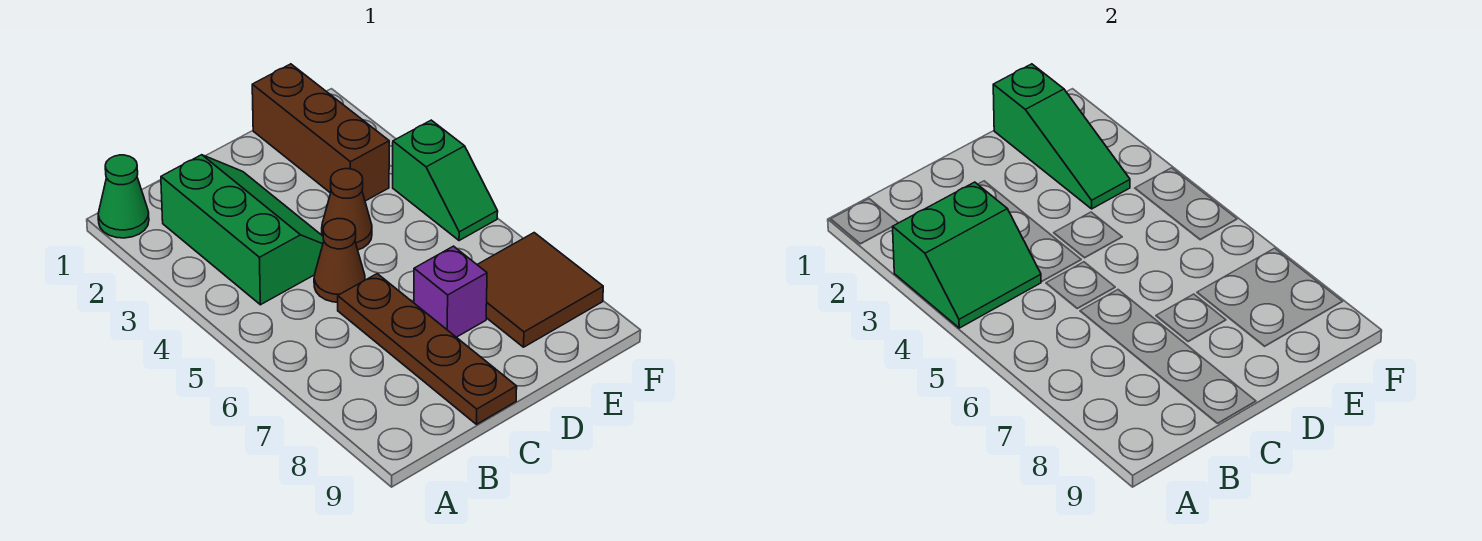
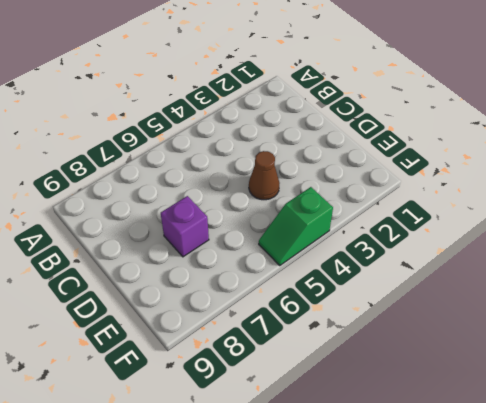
none -> green cone A1 level 1
none -> green slope B2:C4 level 1 top B

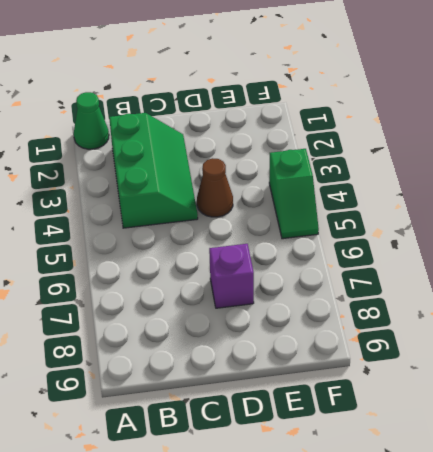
none -> brown cone C5 level 1
none -> brown plate C6:C9 level 1

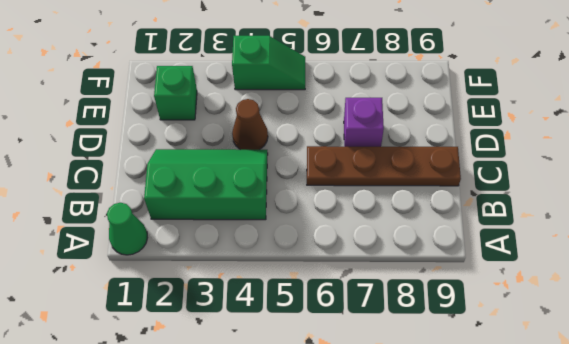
green brick E2 level 1 -> brown brick E1:E3 level 1
none -> brown cone C5 level 1
none -> brown tile E7:F8 level 1

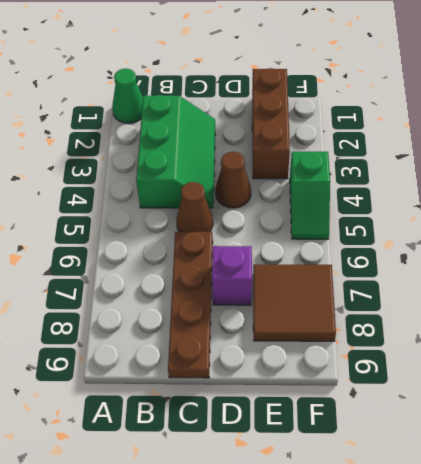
none -> green slope A3:B4 level 2 top 3
none -> green slope E1:E3 level 2 top 1

